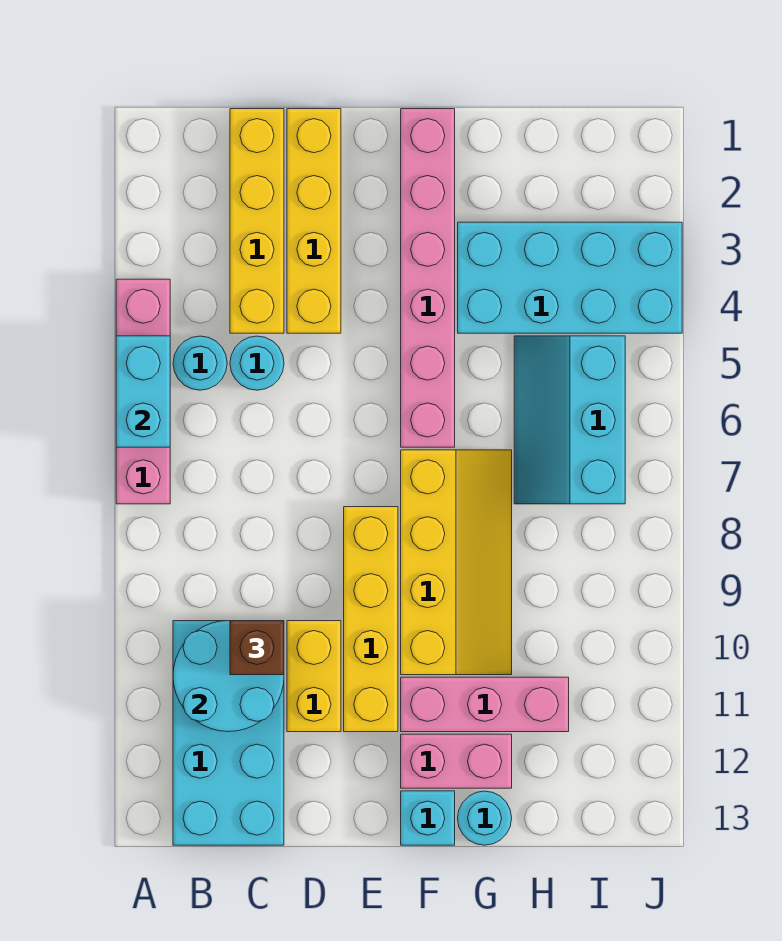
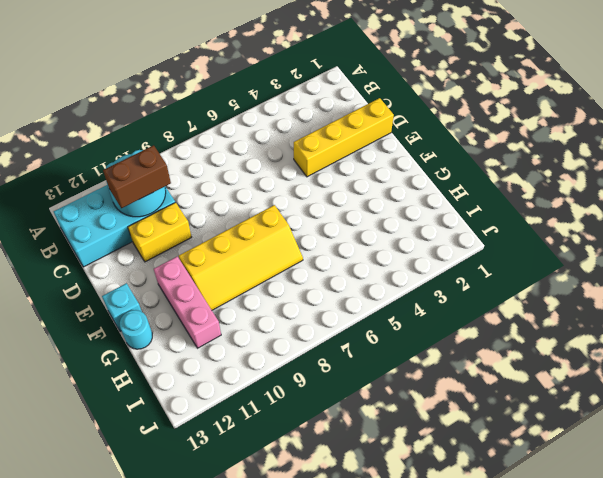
brown brick C10:C11 level 3 -> brown brick C10 level 3
none -> pink brick A4:A7 level 1
none -> cyan round brick B5 level 1
none -> yellow brick C1:C4 level 1

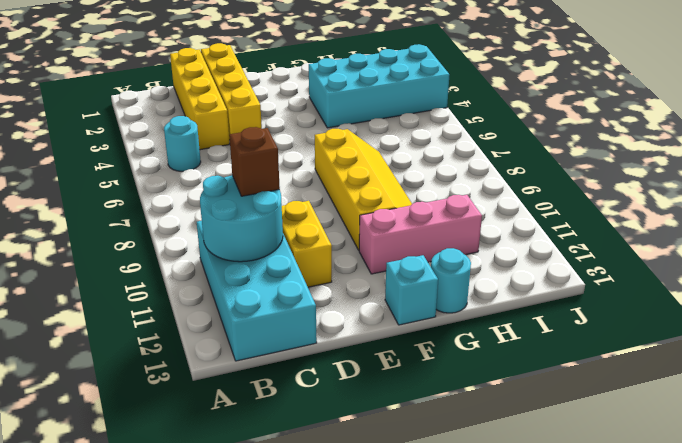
none -> pink brick A4:A7 level 1
none -> cyan round brick C5 level 1
none -> yellow brick E8:E11 level 1

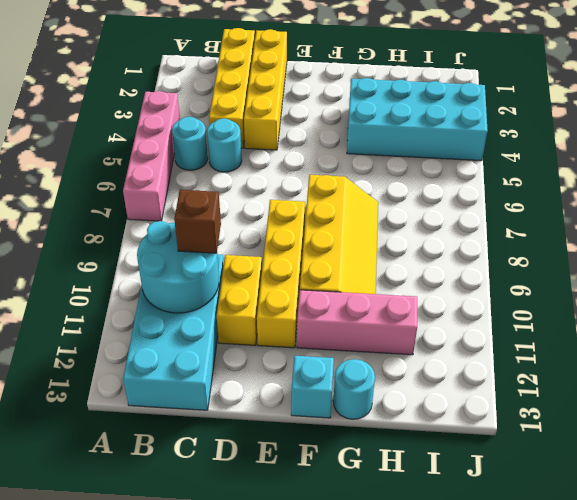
none -> pink brick F1:F6 level 1
none -> pink brick F12:G12 level 1
none -> cyan slope H5:I7 level 1 top I

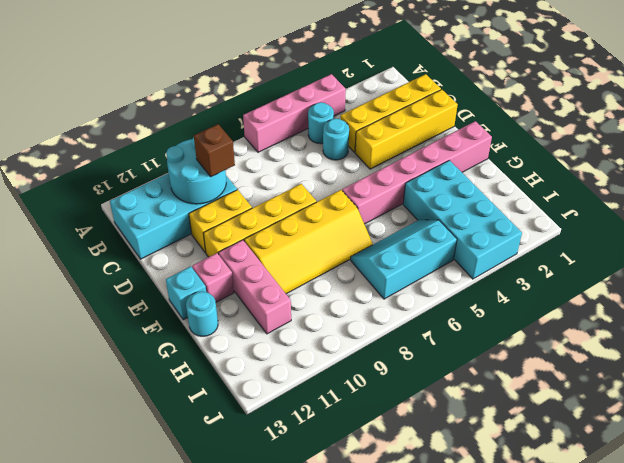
pink brick F12 level 1 -> pink brick F12:G12 level 1
none -> cyan brick A5:A6 level 2

